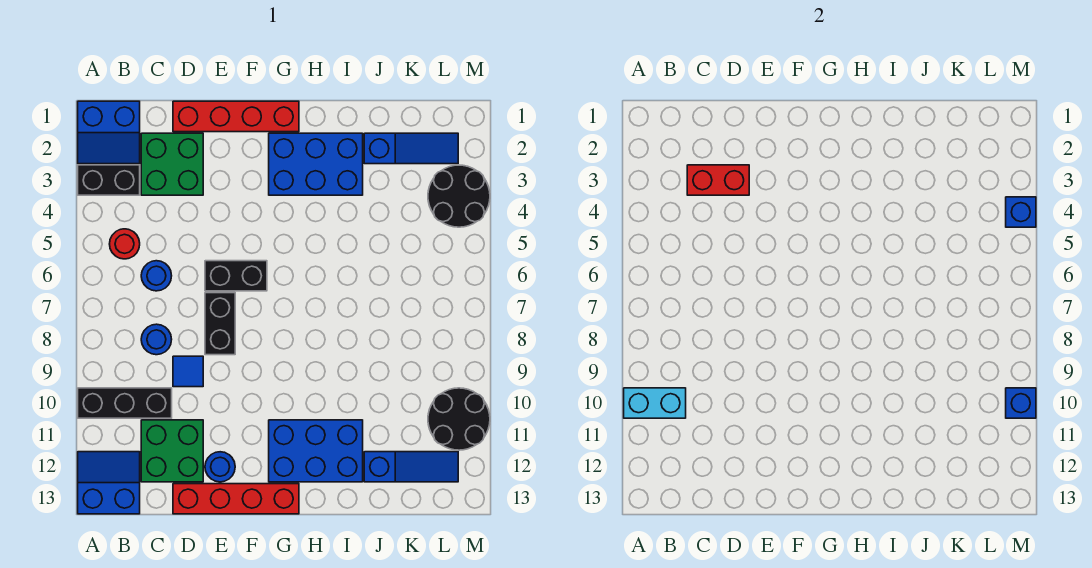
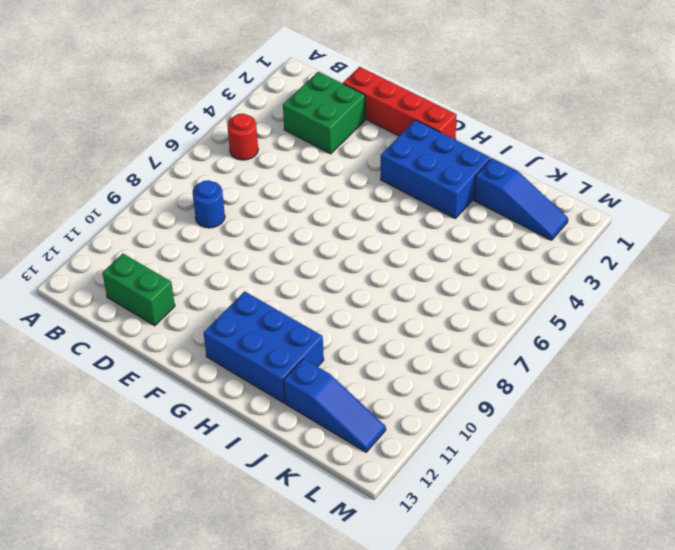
green brick C12:D12 level 1 -> green brick C11:D12 level 1
none -> blue slope A1:B2 level 1 top 1
none -> black brick A3:B3 level 1
none -> black brick A10:C10 level 1

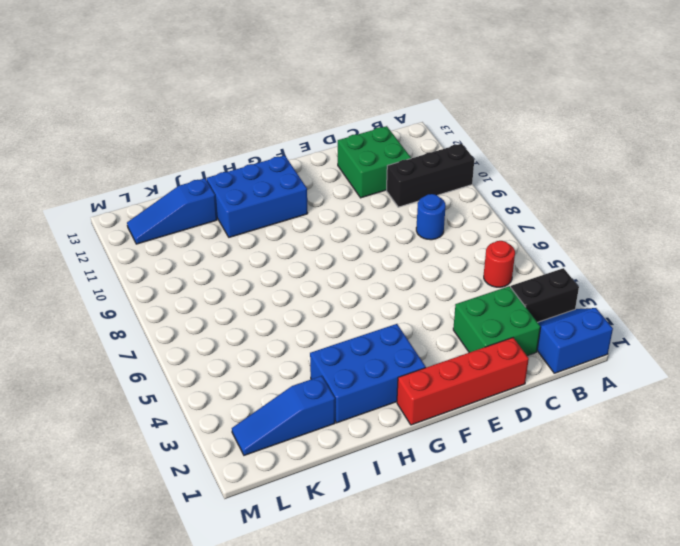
none -> blue slope A12:B13 level 1 top 13
none -> blue round brick C6 level 1
none -> blue tile D9 level 1

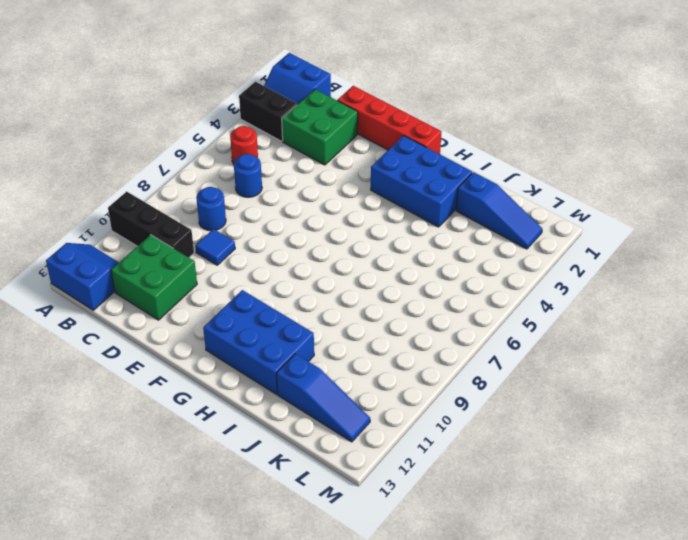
none -> red brick D13:G13 level 1
none -> black brick E6:F6 level 1
none -> black brick E7:E8 level 1

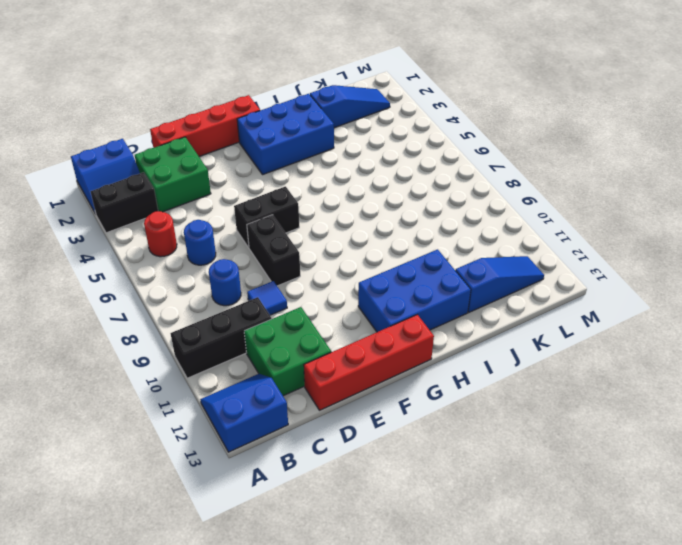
none -> blue round brick E12 level 1
none -> black round brick L3:M4 level 1
none -> black round brick L10:M11 level 1

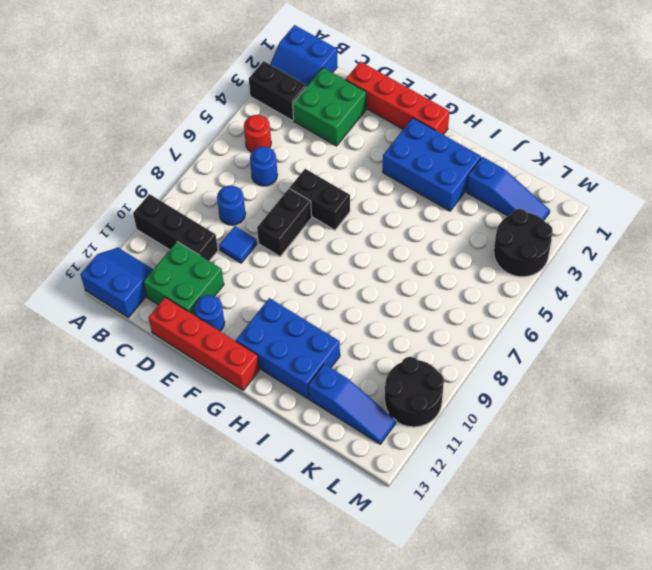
none -> cyan brick A10:B10 level 2
none -> red brick C3:D3 level 2
none -> blue brick M4 level 2

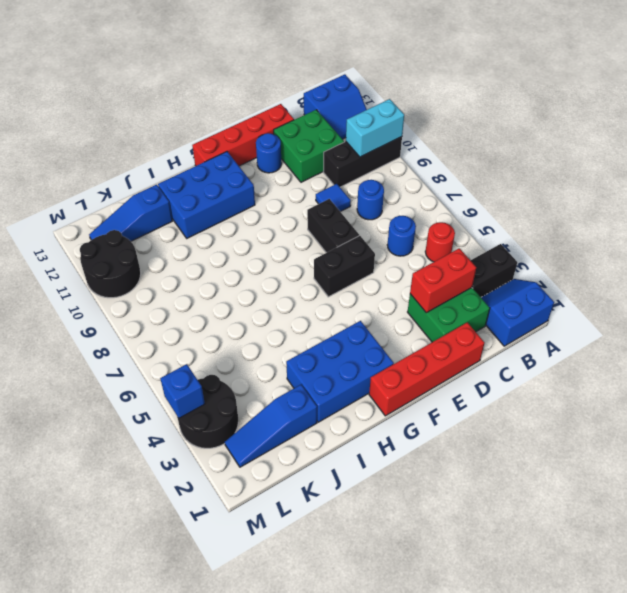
none -> blue brick M10 level 2

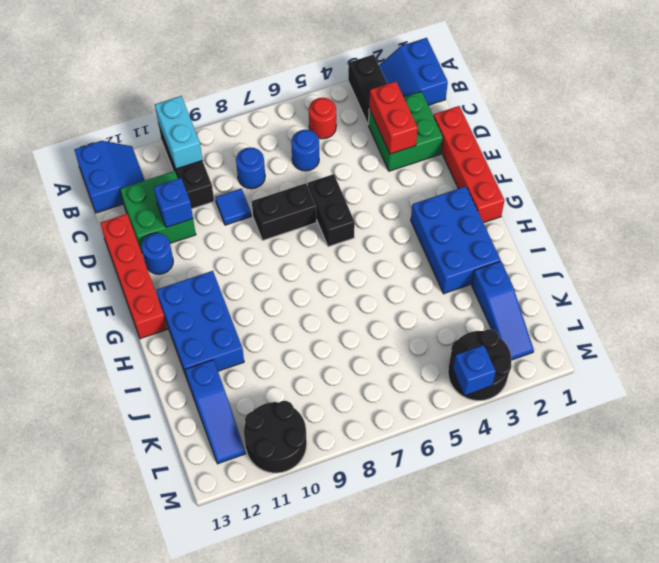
blue brick D11 level 2 -> blue brick M10 level 2

